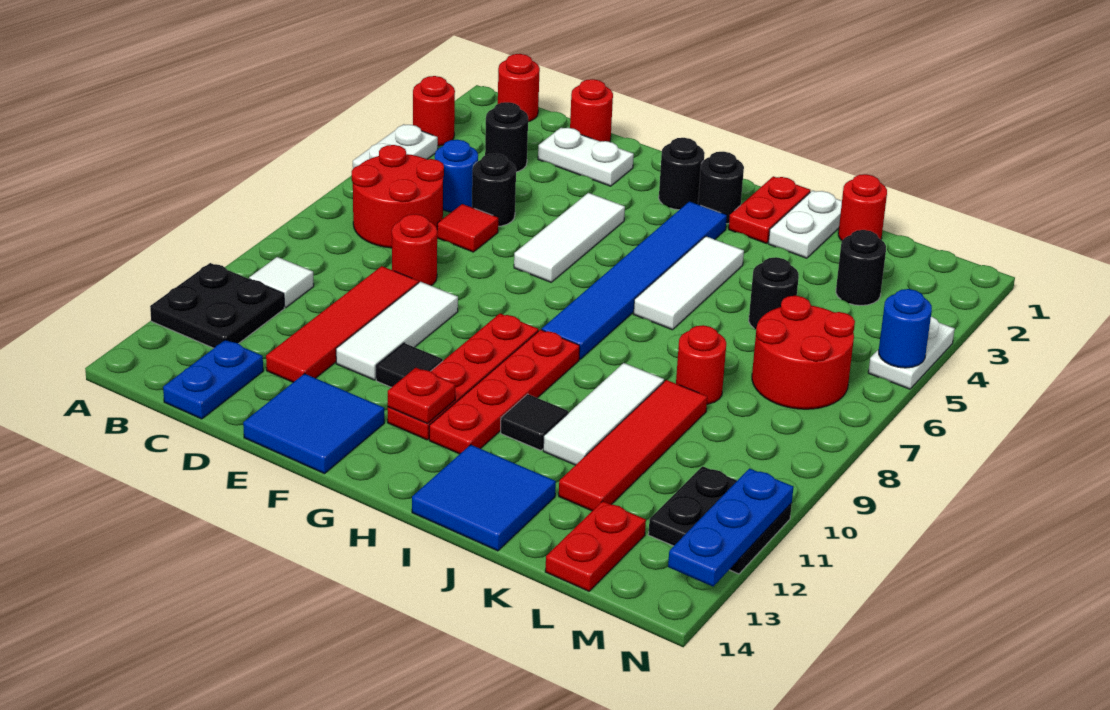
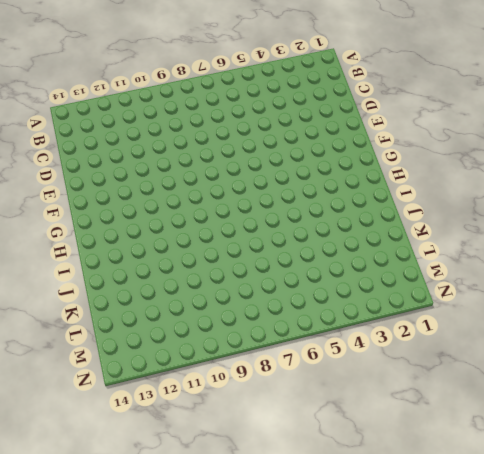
none -> red round brick A3 level 1
none -> white plate A4:A5 level 1
none -> black plate A11:B12 level 1
none -> red round brick B1 level 1

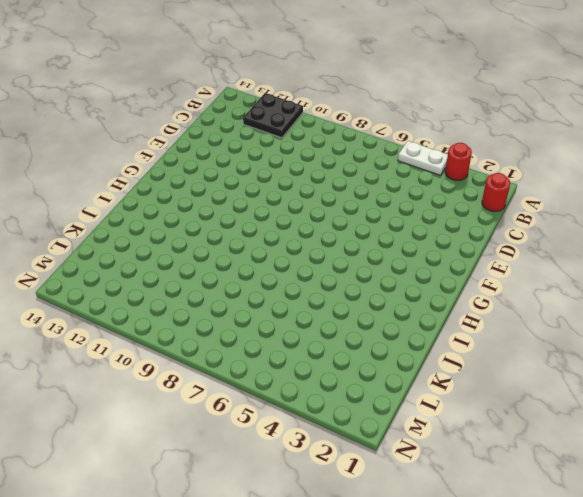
none -> red round brick B6:C7 level 1
none -> white tile B10 level 1
none -> black round brick C3 level 1
none -> blue round brick C5 level 1

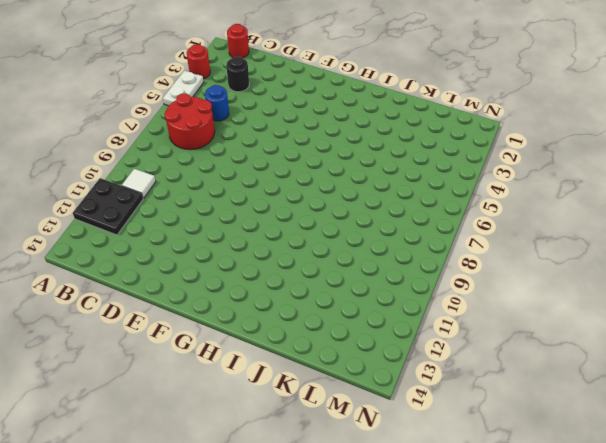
none -> blue plate C13:C14 level 1
none -> red round brick D1 level 1
none -> white plate D2:E2 level 1
none -> black round brick D5 level 1

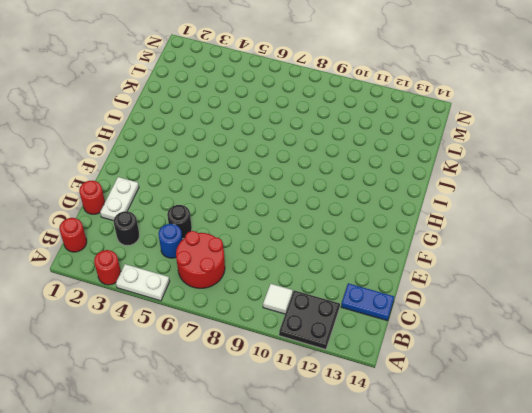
none -> red tile D6 level 1
none -> red round brick D8 level 1
none -> red tile D9:D12 level 1
none -> white tile E9:E11 level 1

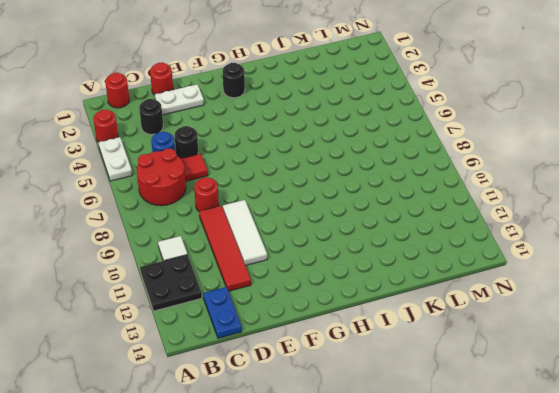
none -> blue tile E13:F14 level 1
none -> white tile F4:F6 level 1
none -> black tile F11 level 1
none -> red plate G9:G12 level 1

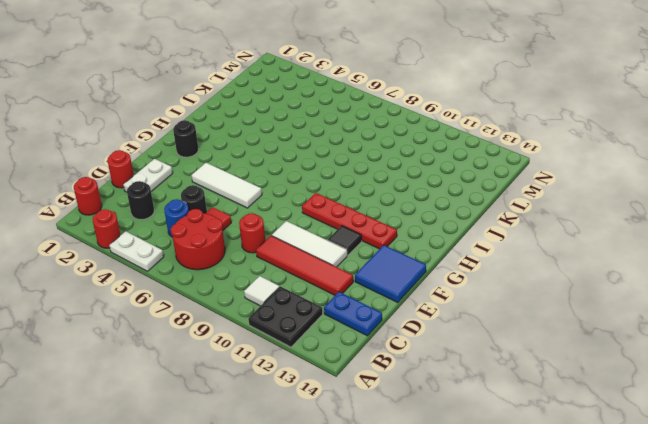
none -> black round brick H2 level 1
none -> blue tile H3:H8 level 1
none -> red plate H9:H12 level 1
none -> red plate I1:I2 level 1

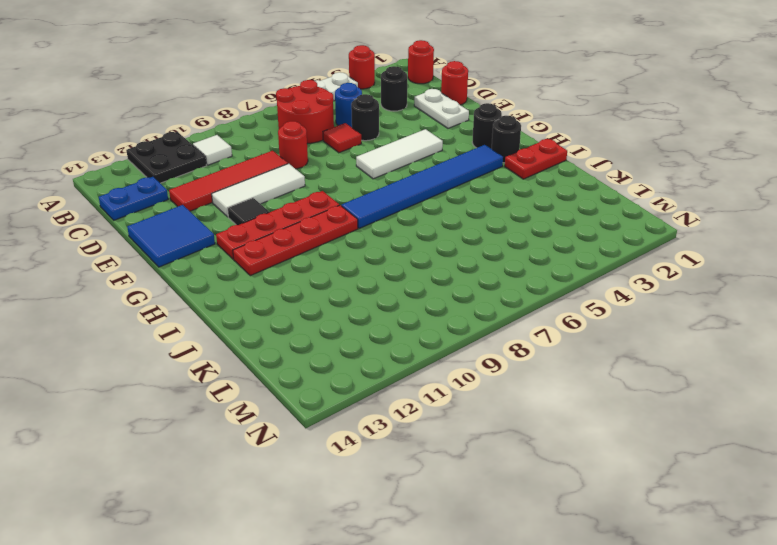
none -> white tile I4:I6 level 1
none -> black tile I11 level 1
none -> blue tile I13:J14 level 1
none -> white plate J1:J2 level 1

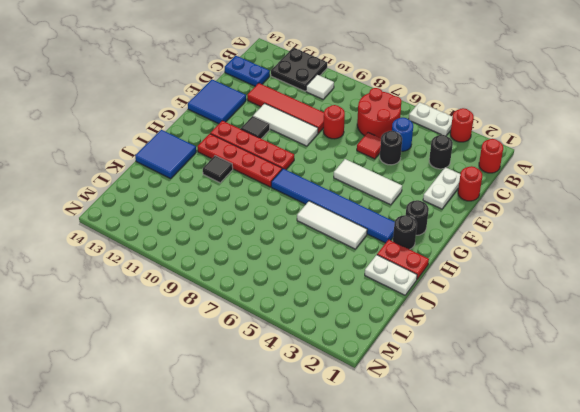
none -> white tile J9:J11 level 1
none -> red round brick K1 level 1
none -> black round brick K5 level 1
none -> red round brick K8 level 1

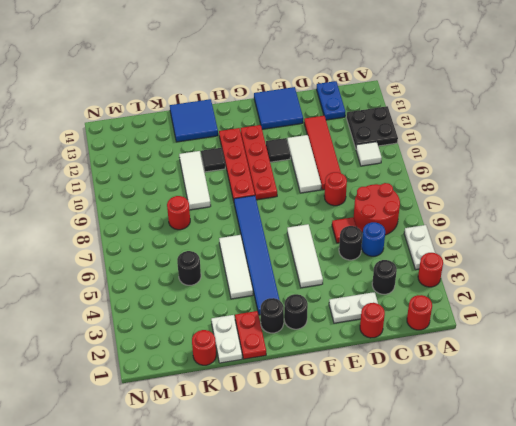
none -> red tile K9:K12 level 1
none -> black round brick L3 level 1
none -> red round brick L6:M7 level 1
none -> red plate L13:L14 level 1

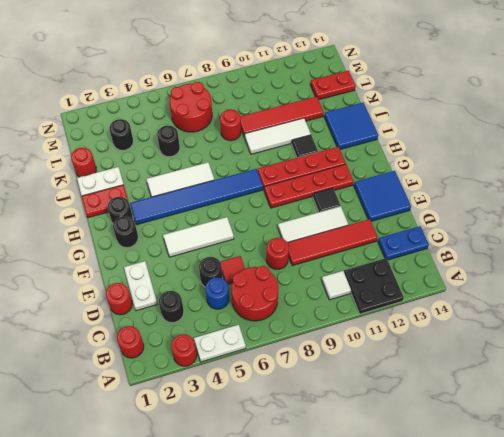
none -> black plate M11:N12 level 1
none -> white plate N4:N5 level 1
none -> red plate G12 level 2
none -> blue round brick N5 level 2

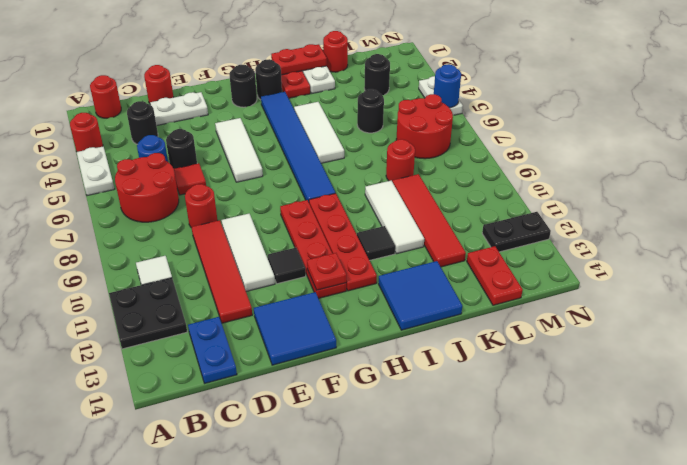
red plate I1:J1 level 2 -> none
black plate M12:N12 level 1 -> black plate M11:N12 level 1
none -> blue plate N11:N13 level 2

